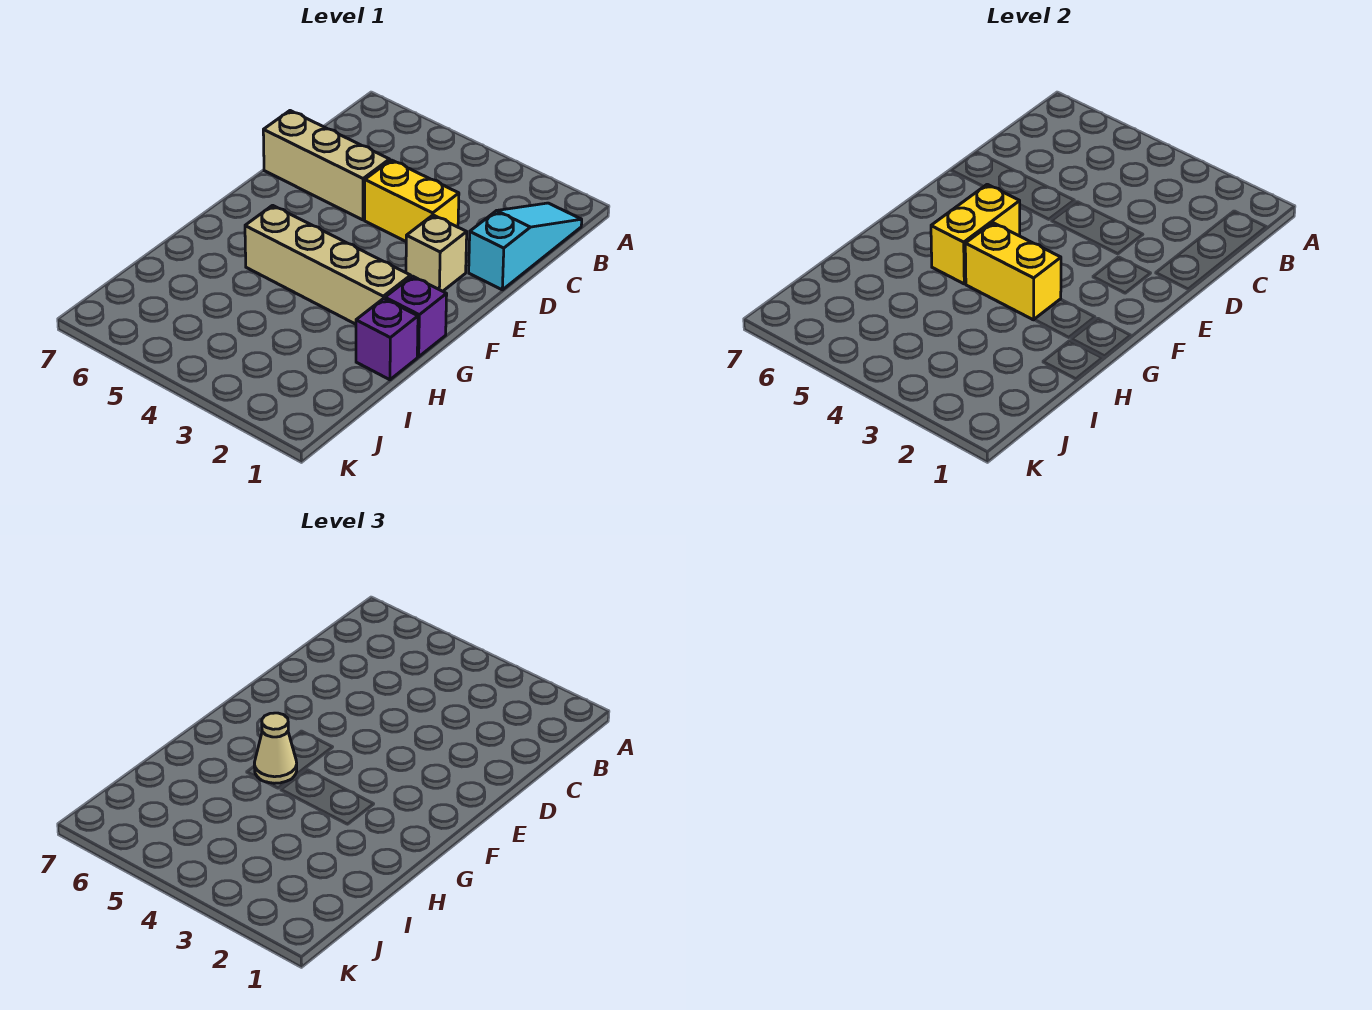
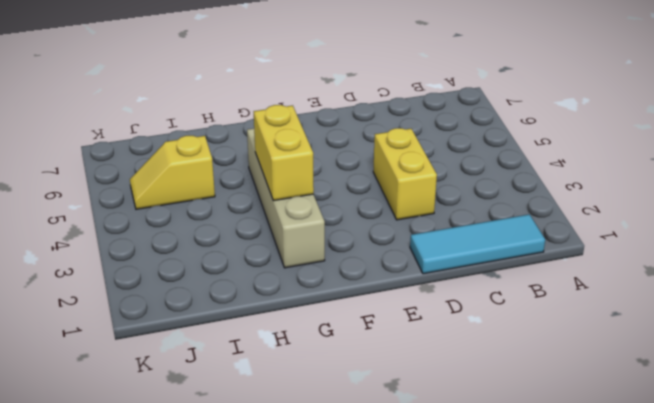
cyan tile B1:D1 level 1 -> cyan slope B1:D1 level 1 top D
yellow slope I5:J5 level 1 top I -> none
none -> tan brick D5:D7 level 1
none -> tan brick E2 level 1

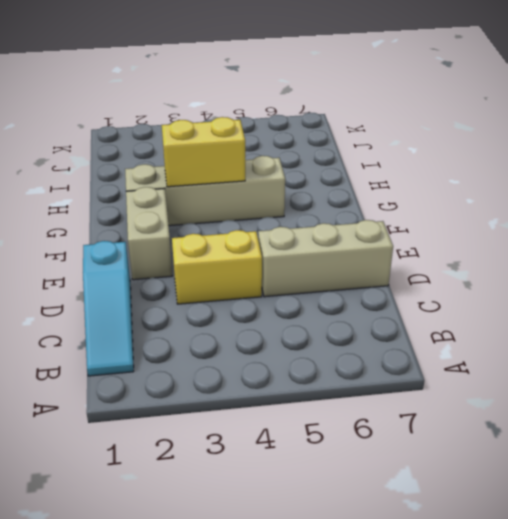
tan brick E2:F2 level 1 -> tan brick E2 level 1
none -> purple brick G1 level 1
none -> purple brick H1 level 1

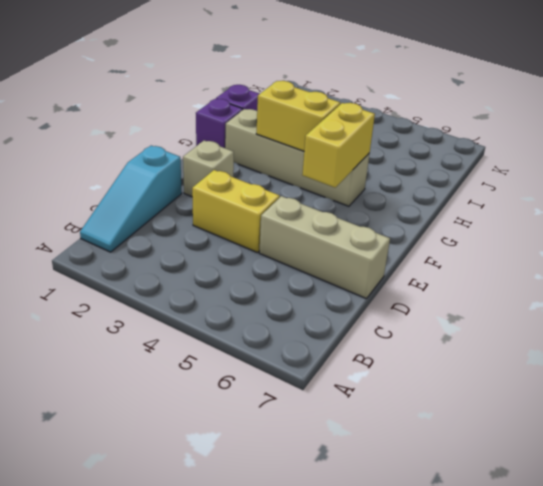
none -> tan cone G5 level 3

